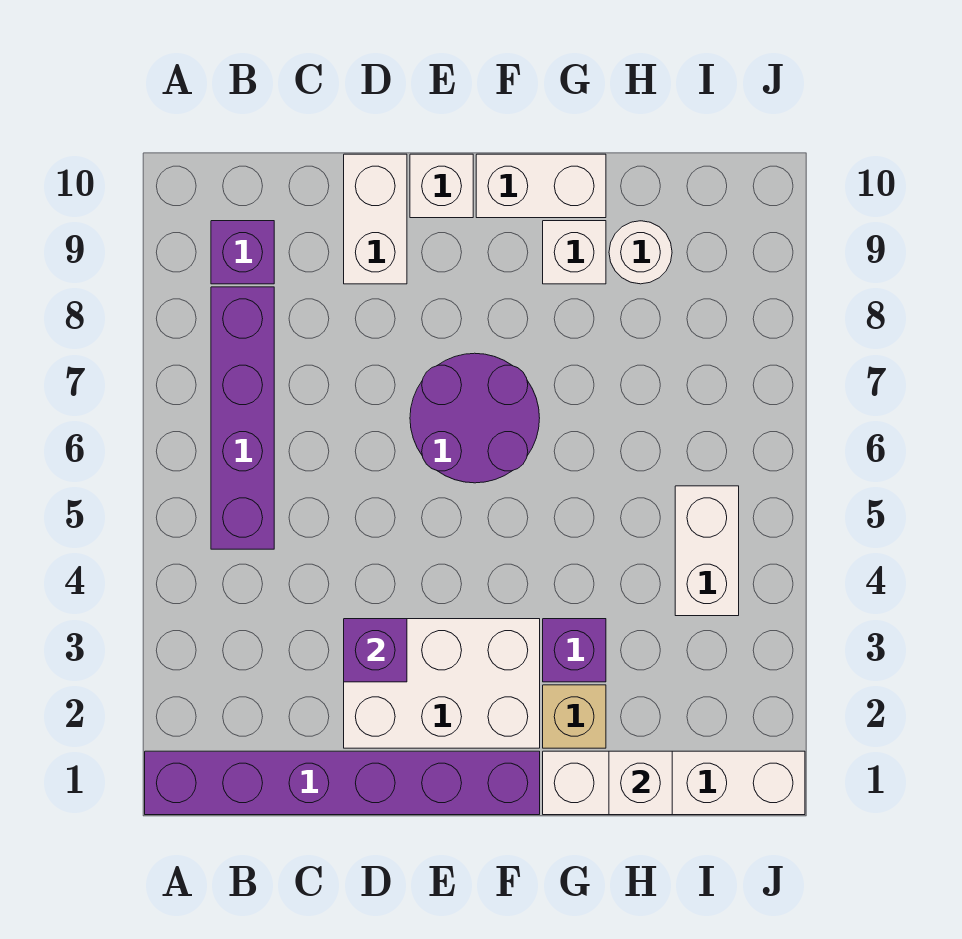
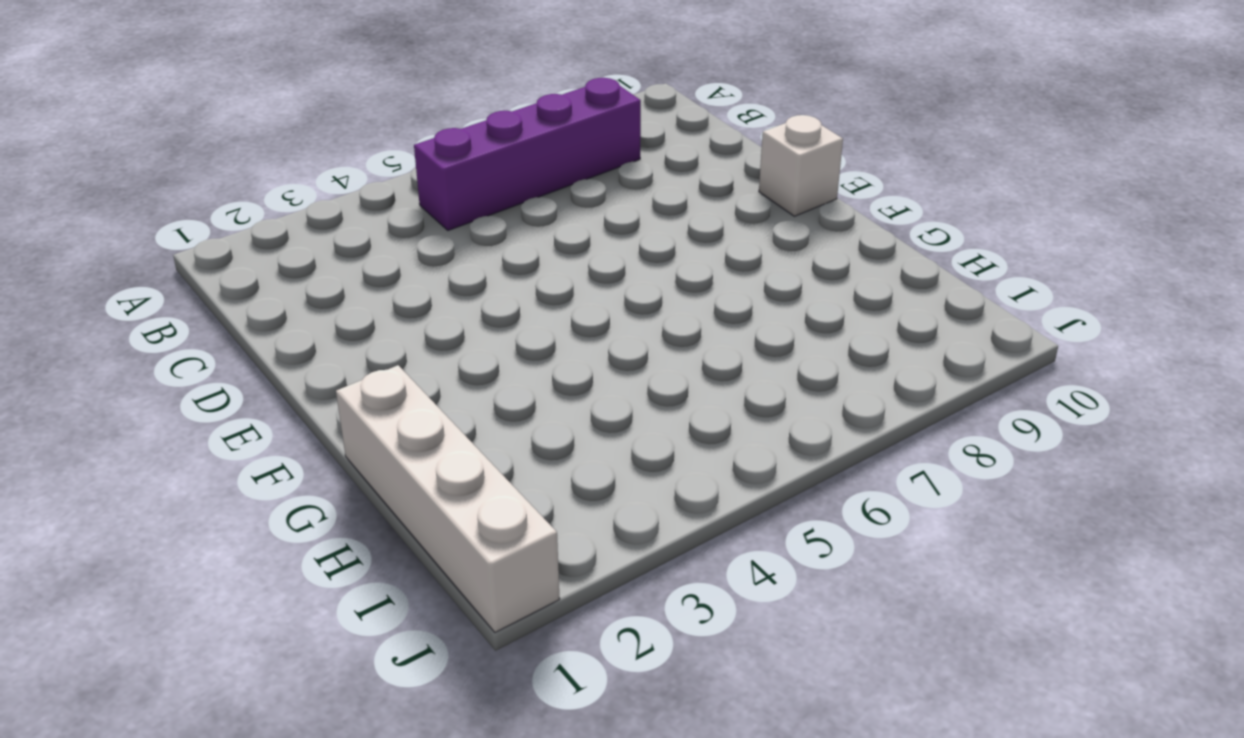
none -> purple brick A1:F1 level 1
none -> purple brick B9 level 1
none -> white brick D2:F3 level 1

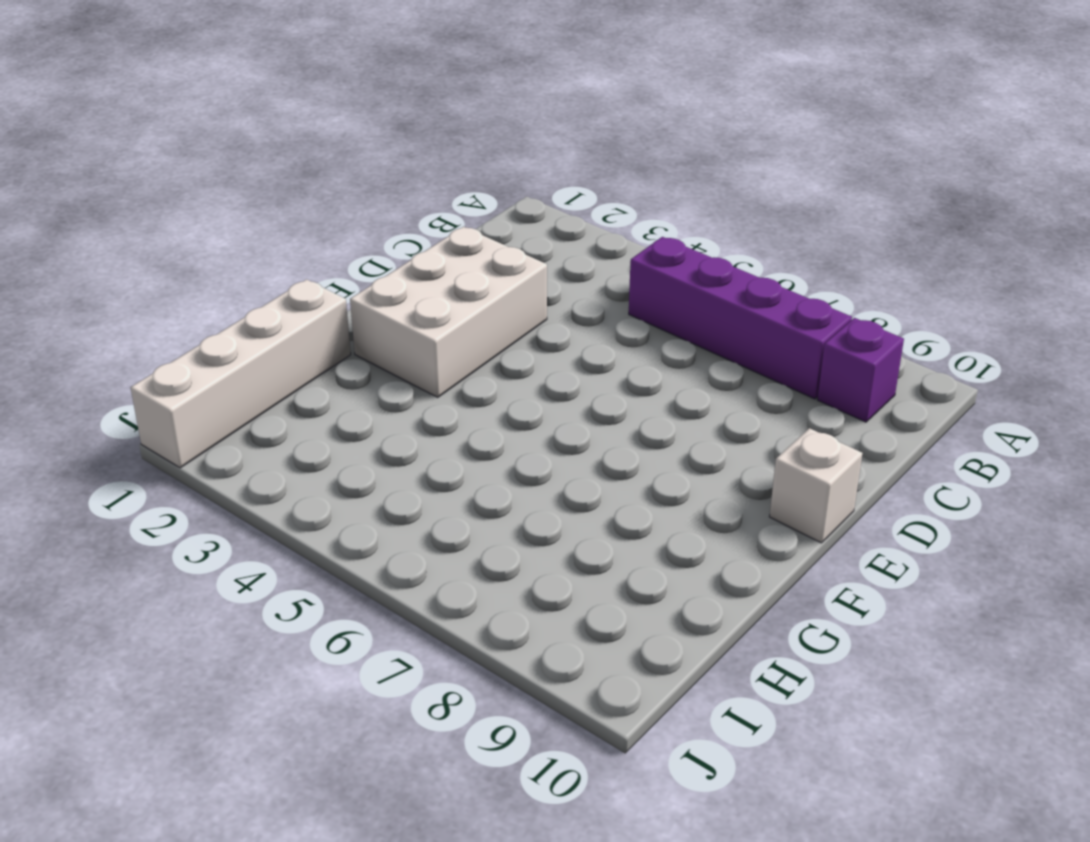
none -> purple brick A1:F1 level 1
none -> white brick D9:D10 level 1
none -> purple round brick E6:F7 level 1

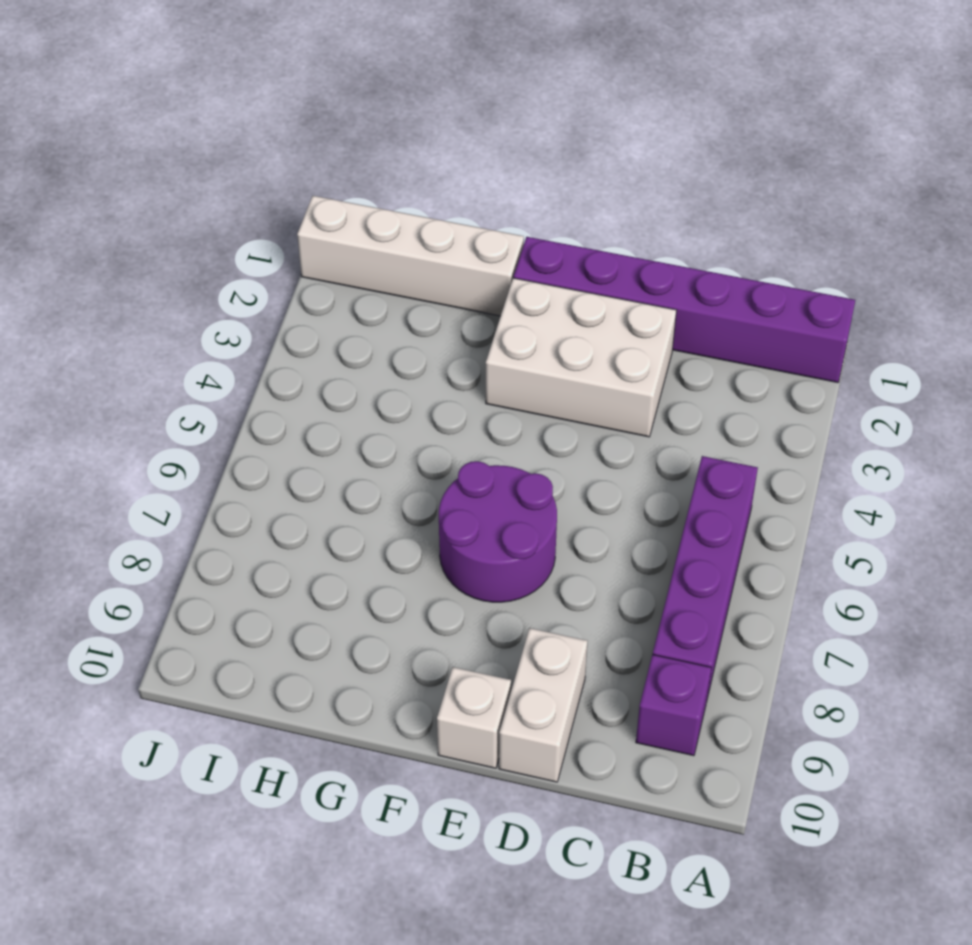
none -> white brick F10:G10 level 1
none -> tan brick G2 level 1
none -> purple brick G3 level 1

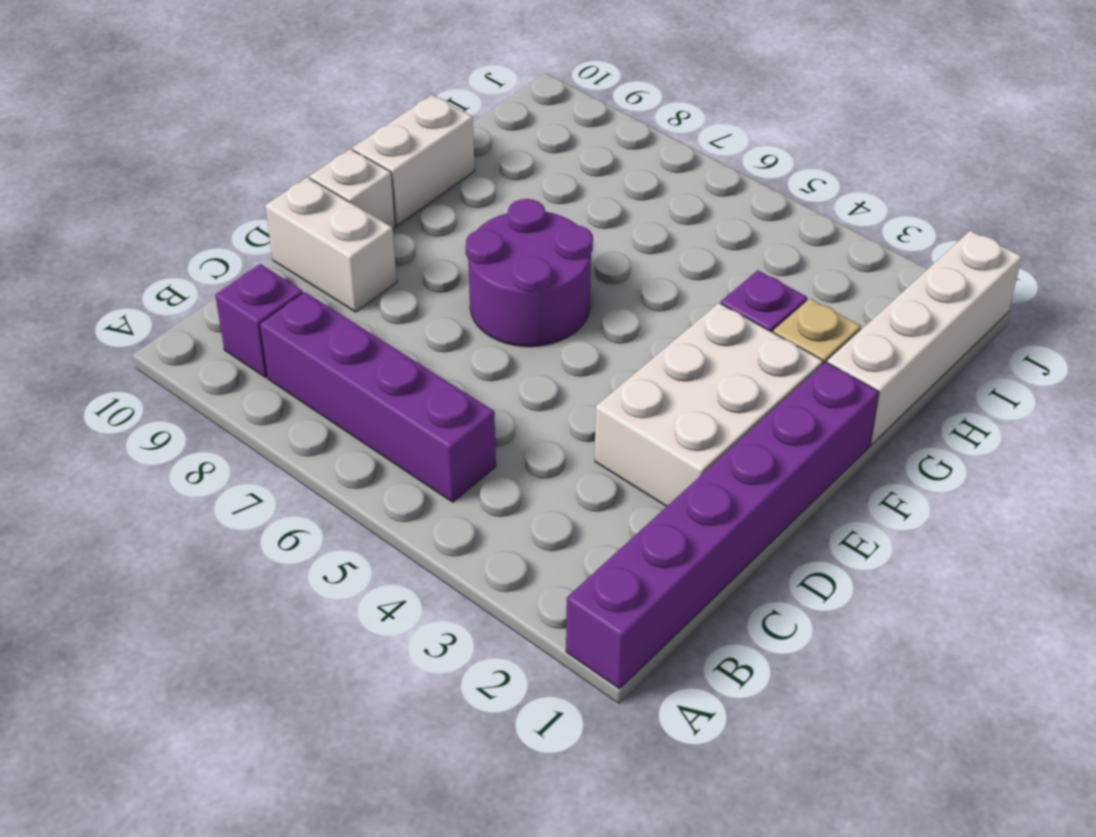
none -> white brick G9 level 1
none -> white round brick H9 level 1
none -> white brick I4:I5 level 1

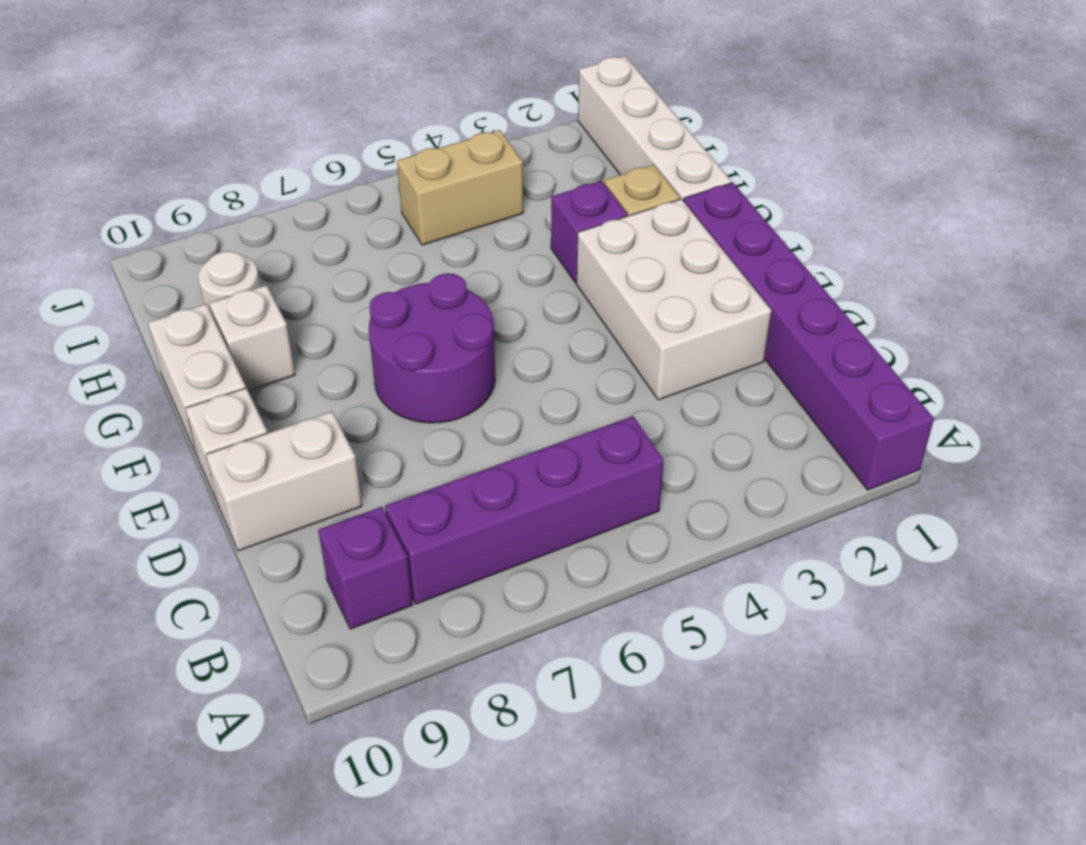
tan brick I4:I5 level 1 -> white brick I4:I5 level 1
none -> purple brick D3 level 2
none -> white brick H1 level 2

